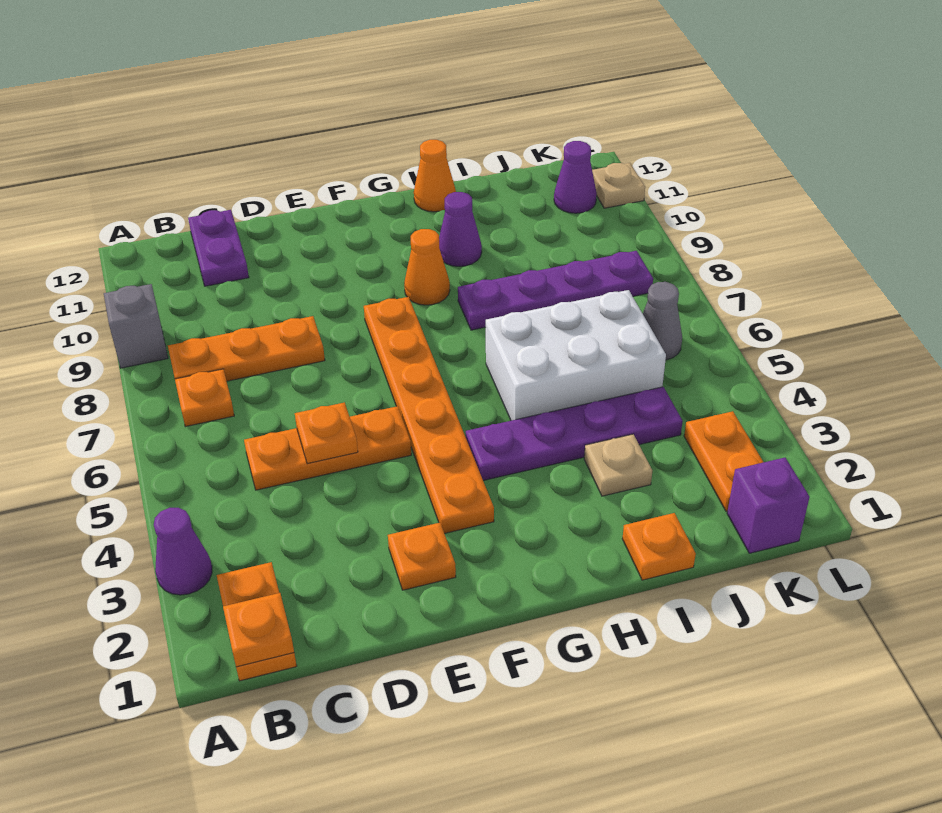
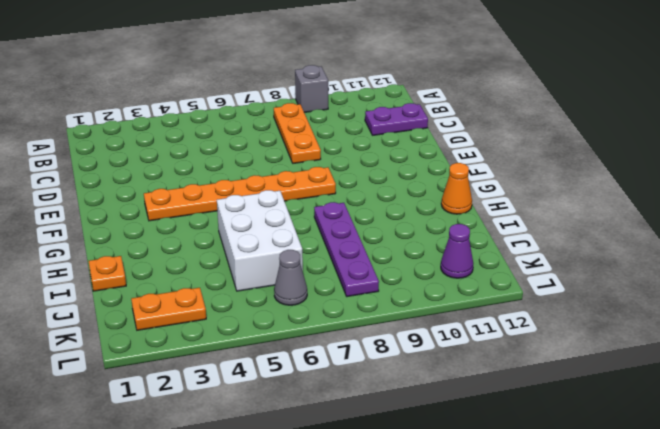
none -> purple cone A3 level 1
none -> orange plate B1:B2 level 1
none -> orange plate B7 level 1

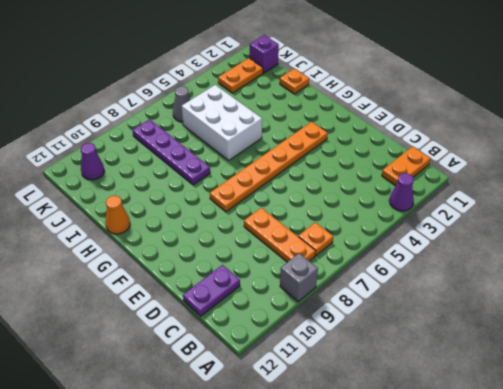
none -> orange plate C5:E5 level 1
none -> orange plate E2 level 1
none -> purple plate G4:J4 level 1

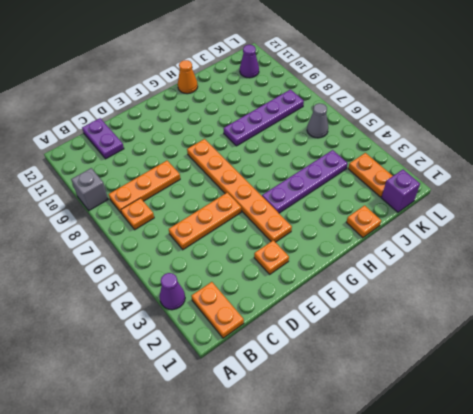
none -> orange cone G9 level 1
none -> white brick H5:J6 level 1
none -> purple cone H10 level 1

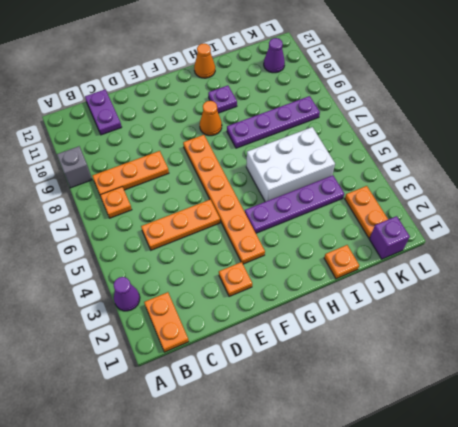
purple plate H10 level 1 -> purple cone H10 level 1
none -> tan plate I3 level 1
none -> grey cone K6 level 1
none -> tan plate L11 level 1

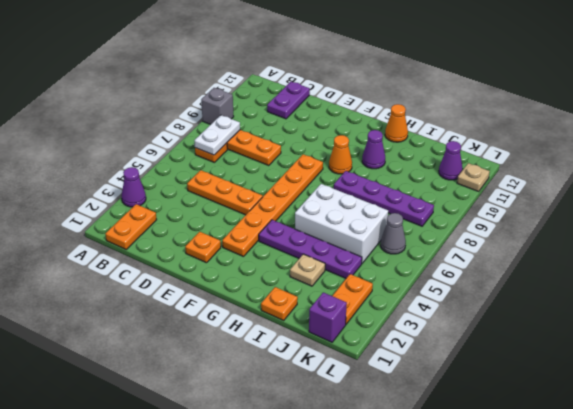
white plate B7:B8 level 2 -> none
none -> orange plate B1 level 2
none -> orange plate D5 level 2

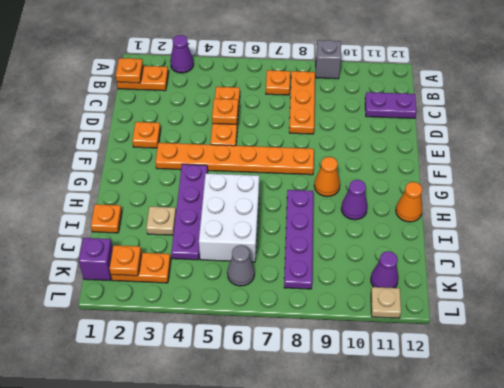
orange plate K2 level 2 -> none

